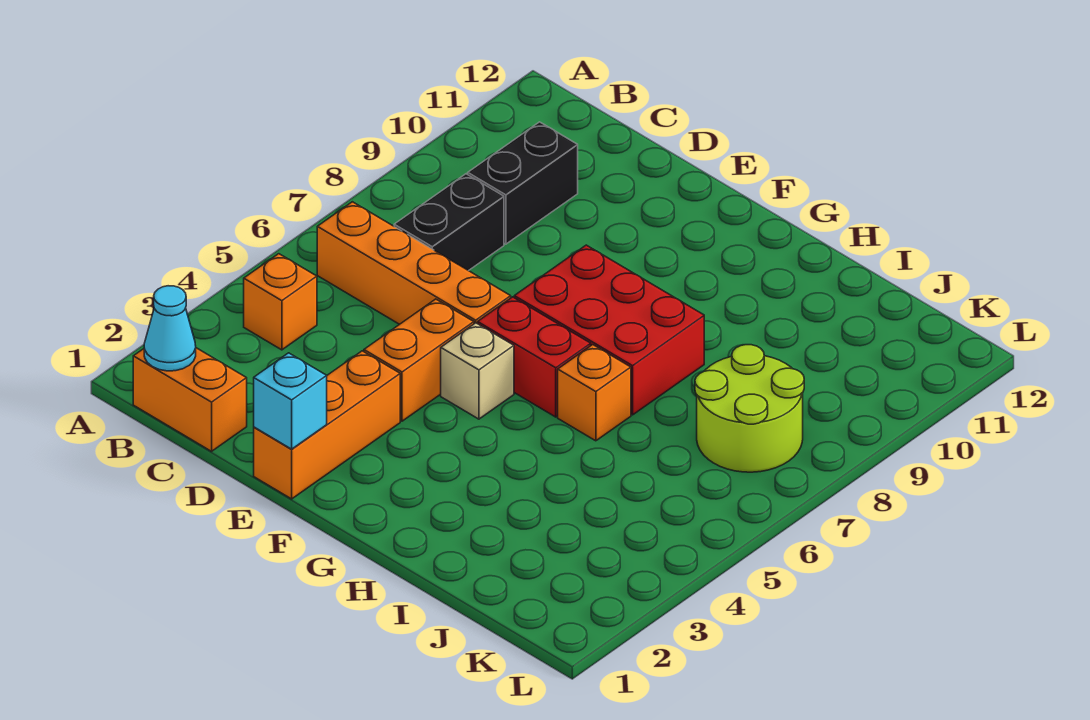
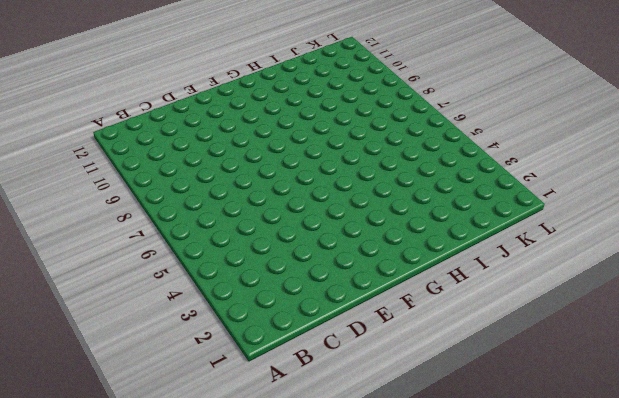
none -> orange brick B1:C1 level 1
none -> orange brick B4 level 1
none -> orange brick B6:E6 level 1

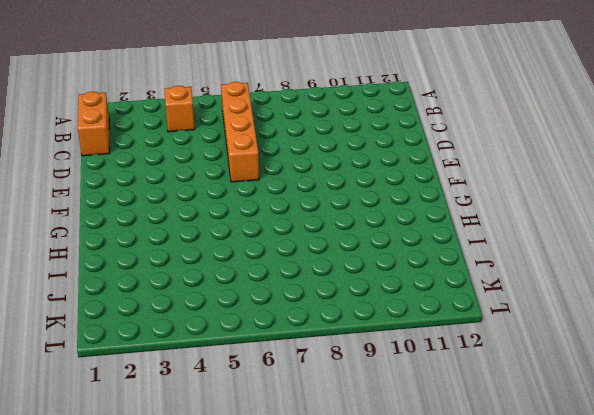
none -> black brick C7:C8 level 1
none -> black brick C9:C10 level 1
none -> orange brick E1:E3 level 1

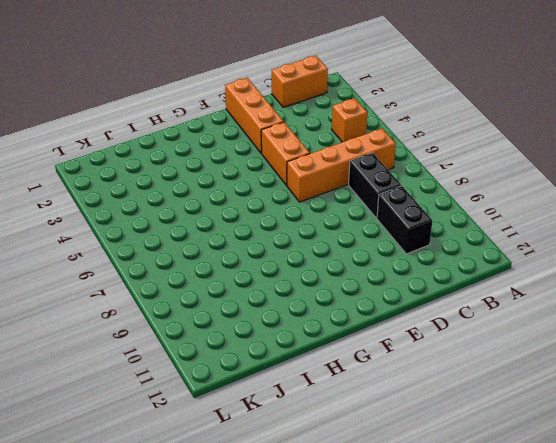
none -> tan brick F5 level 1
none -> red brick F6:G6 level 1
none -> red brick F7:H8 level 1

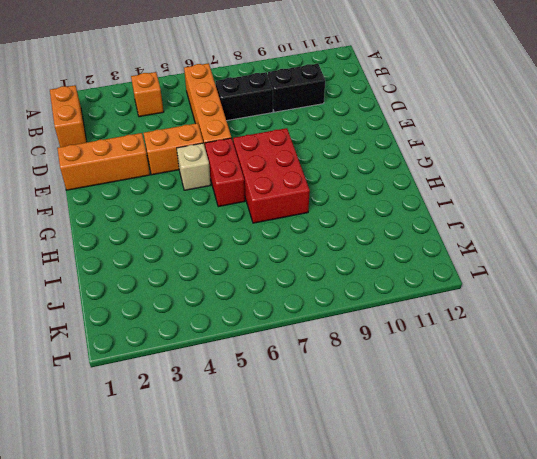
none -> orange brick H6 level 1
none -> lime round brick J7:K8 level 1
none -> cyan cone B1 level 2

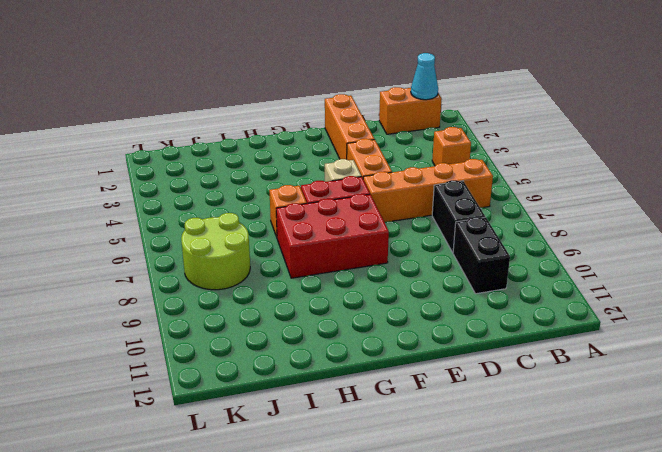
none -> cyan brick E1 level 2

